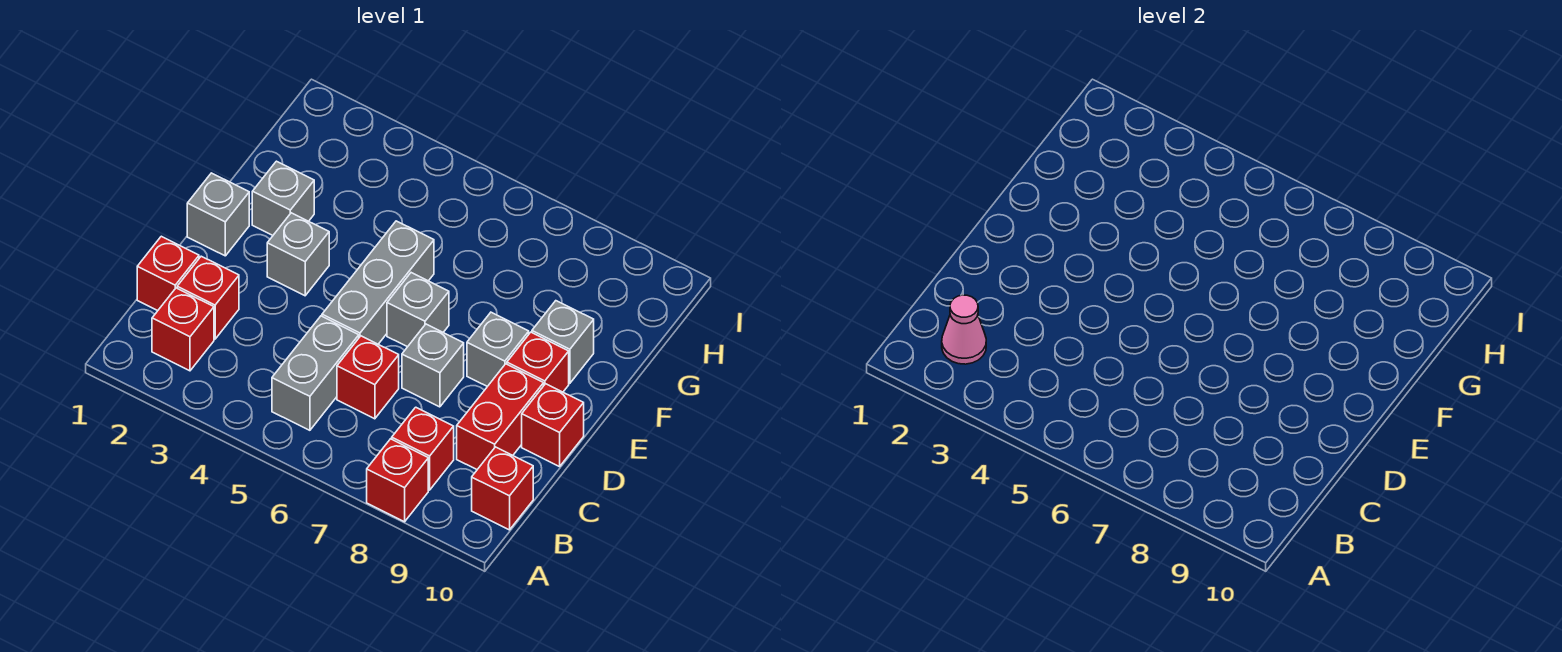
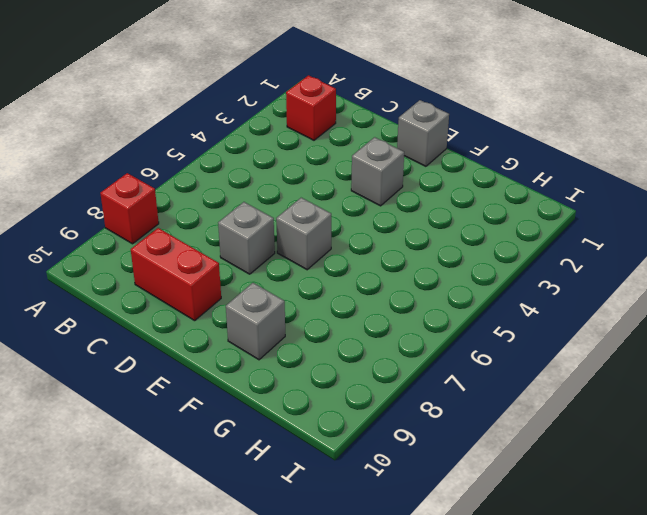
none -> grey brick B5:C5 level 1
none -> red brick B8 level 1
none -> red brick B10 level 1

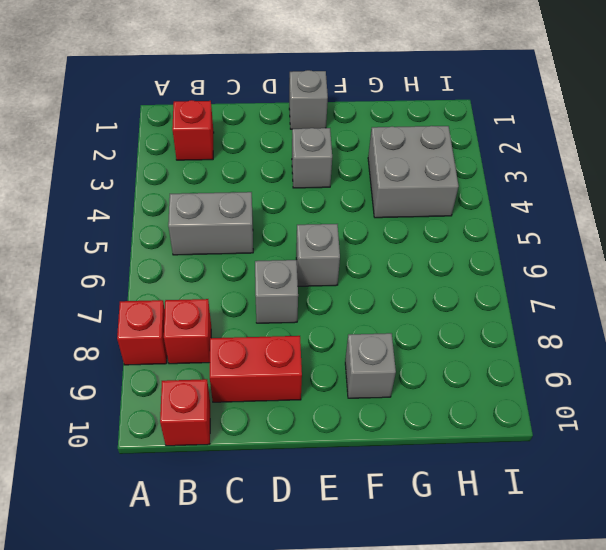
grey brick G3:H4 level 1 -> none
none -> red brick C1 level 1
none -> red brick C2 level 1
none -> red brick C6 level 1

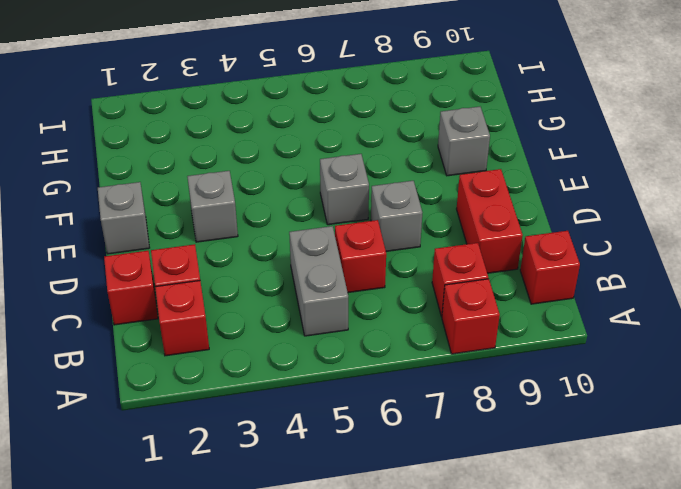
none -> grey brick D5:F5 level 1
none -> red brick D10 level 1
none -> grey brick E8 level 1

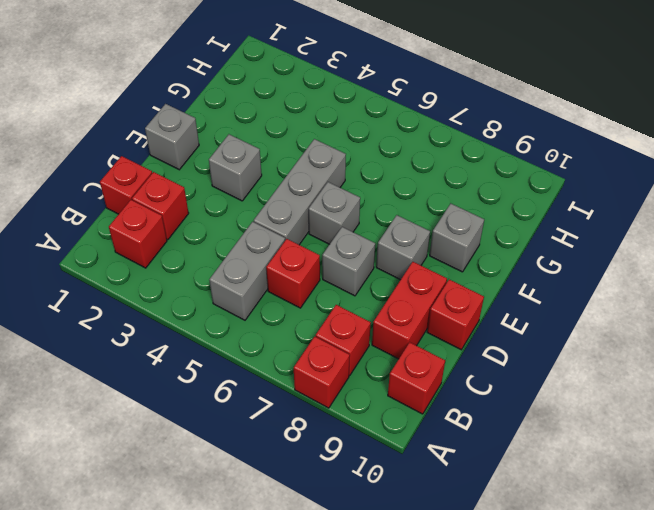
none -> red brick E9 level 1
none -> grey brick F2 level 1
none -> pink cone B2 level 2

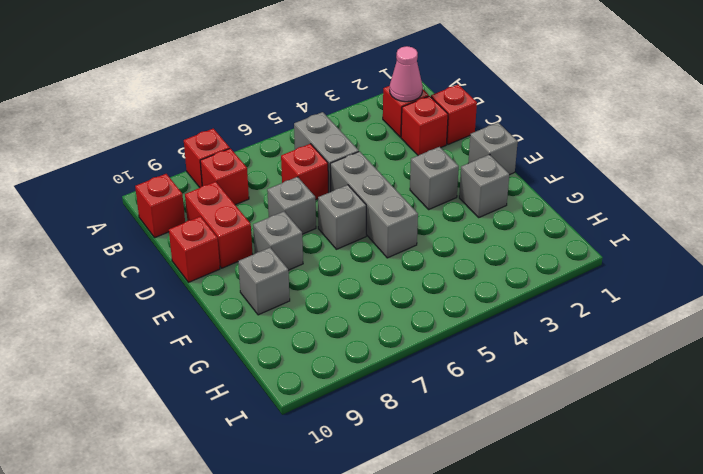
none -> red brick E9 level 1

